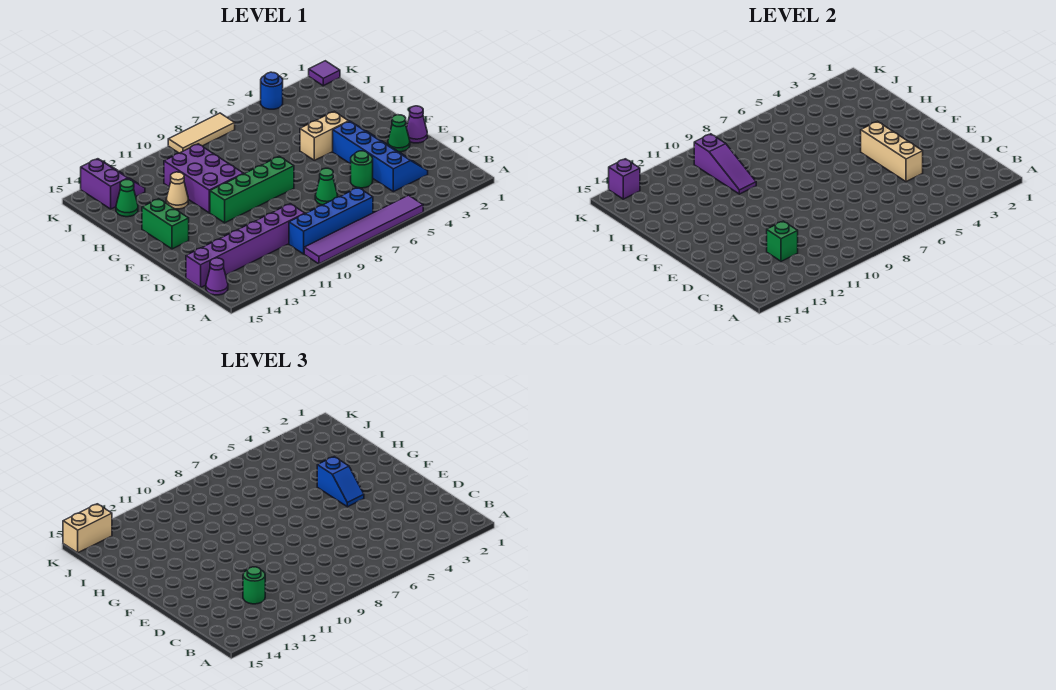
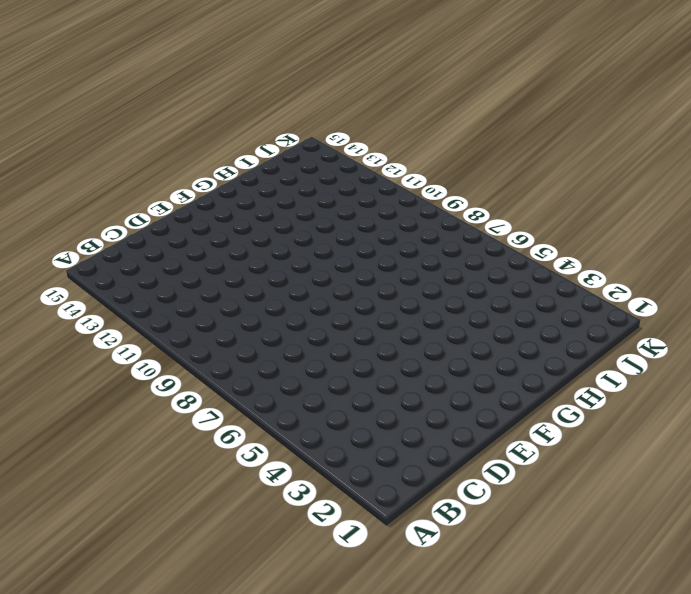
none -> purple tile A5:A10 level 1
none -> blue brick B7:B10 level 1
none -> purple cone B15 level 1

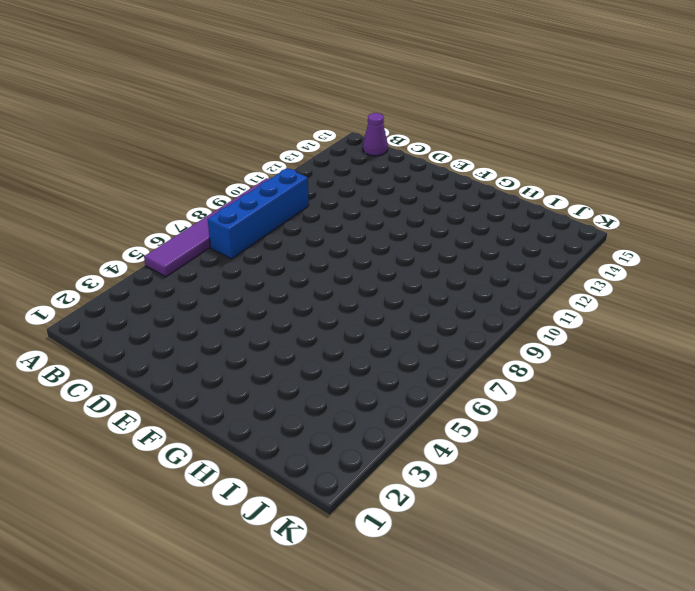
none -> blue slope C3:F4 level 1 top 4
none -> purple brick C10:C15 level 1
none -> green round brick D5 level 1

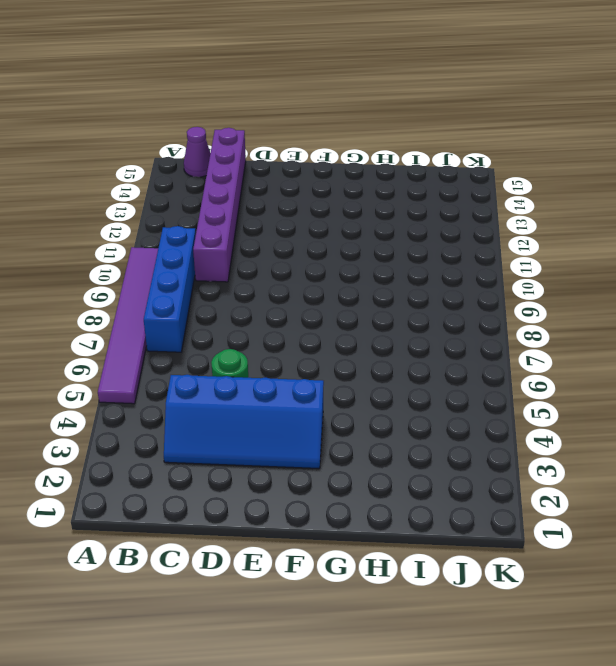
none -> green cone D7 level 1
none -> purple cone E1 level 1
none -> green cone E2 level 1

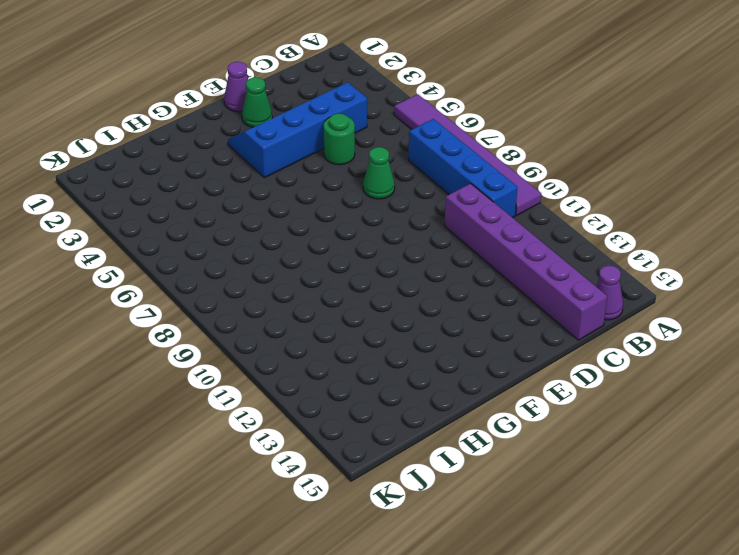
none -> green brick F8:F11 level 1
none -> green brick F14:G14 level 1
none -> tan brick G4:G5 level 1

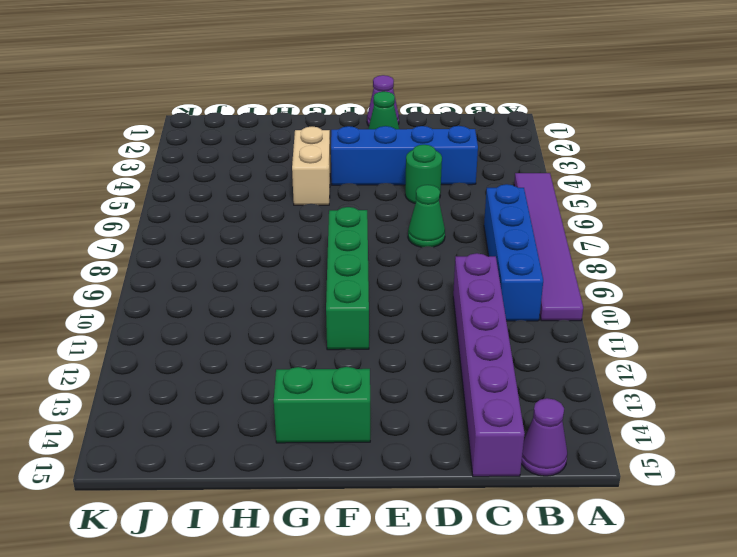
none -> purple brick G10:I11 level 1
none -> tan cone H12 level 1
none -> green cone I14 level 1

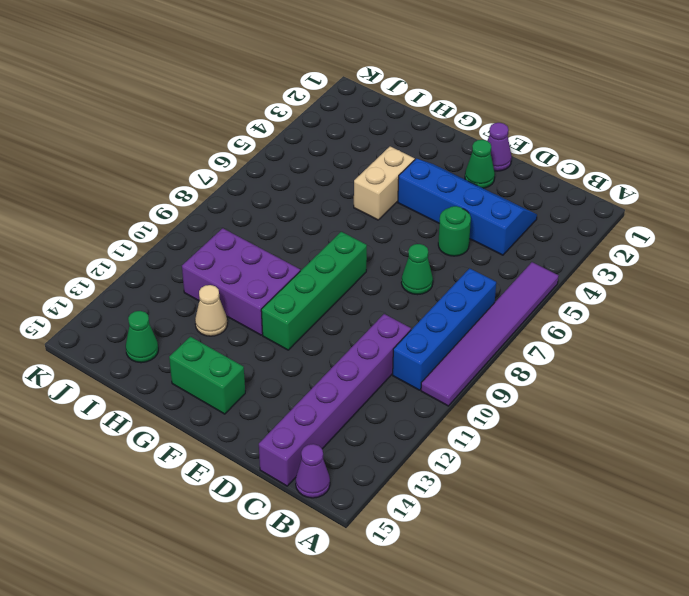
none -> purple slope J13:K14 level 1 top 14
none -> purple tile K1 level 1
none -> blue round brick K4 level 1

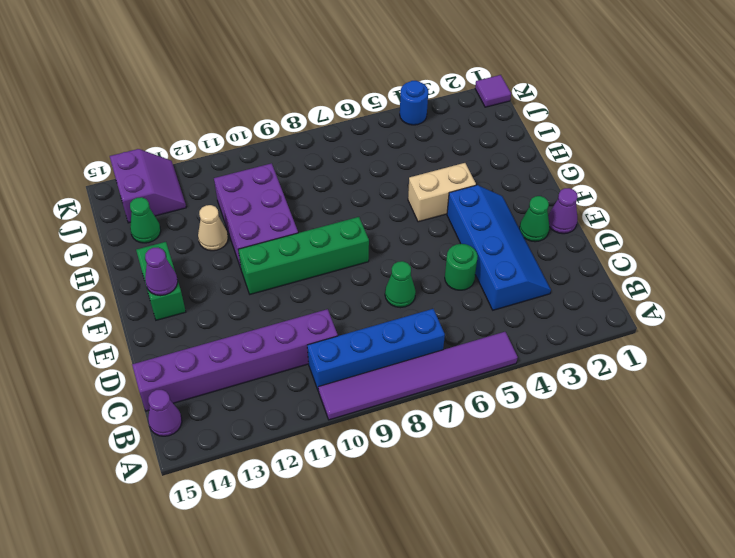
purple cone F14 level 2 -> none
none -> tan tile K7:K9 level 1
none -> green brick C12 level 2
none -> tan brick D4:F4 level 2

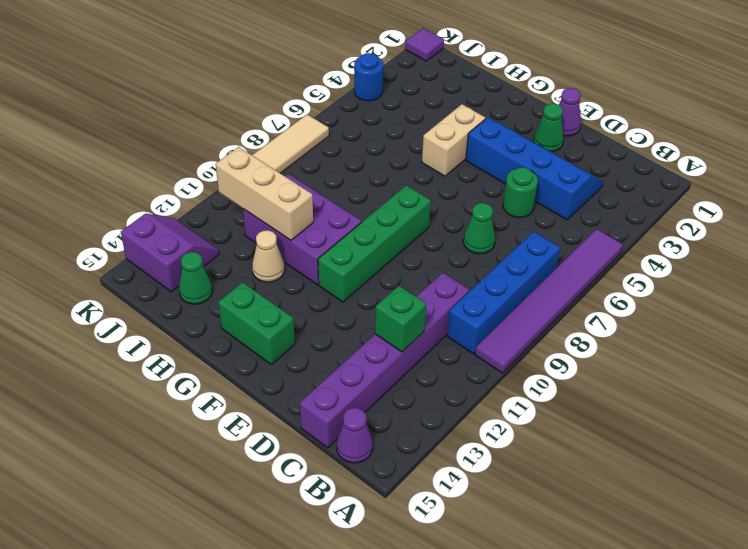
tan brick H11:J11 level 2 -> tan brick D4:F4 level 2
none -> purple slope H10:J10 level 2 top J
none -> purple brick K14 level 2
none -> green round brick C12 level 3

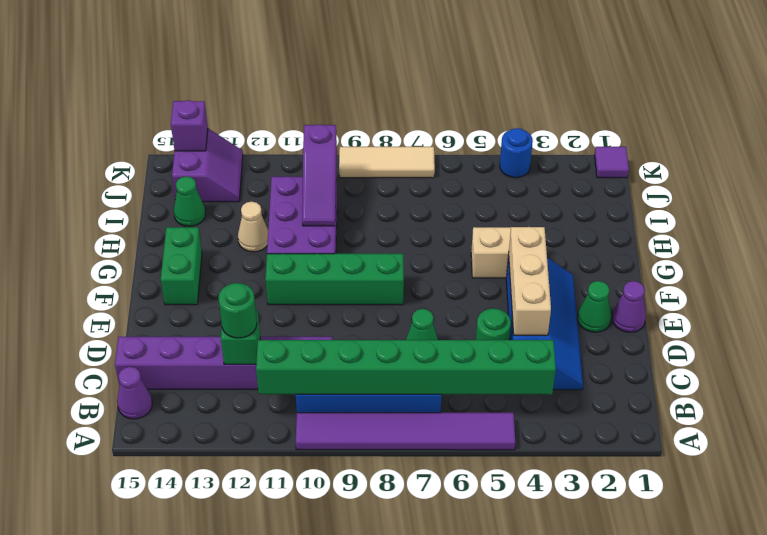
green brick B4:B11 level 2 -> none
none -> blue slope F4:G4 level 3 top G
none -> tan brick K14:K15 level 3

